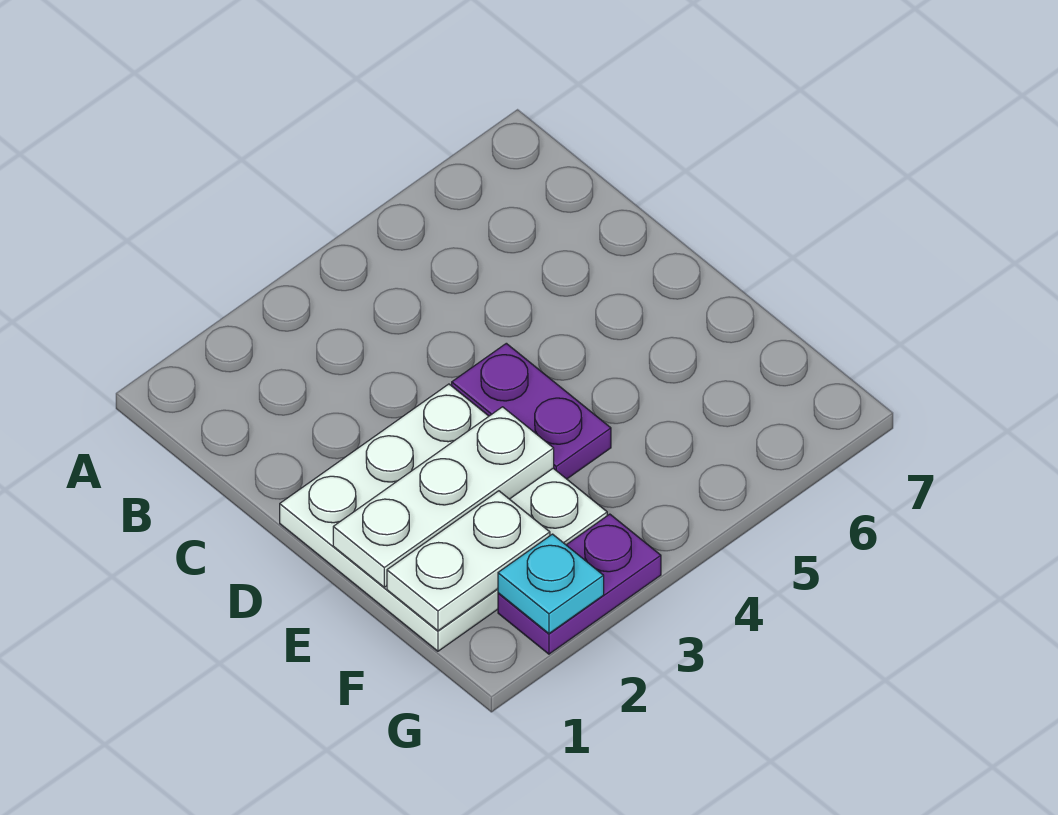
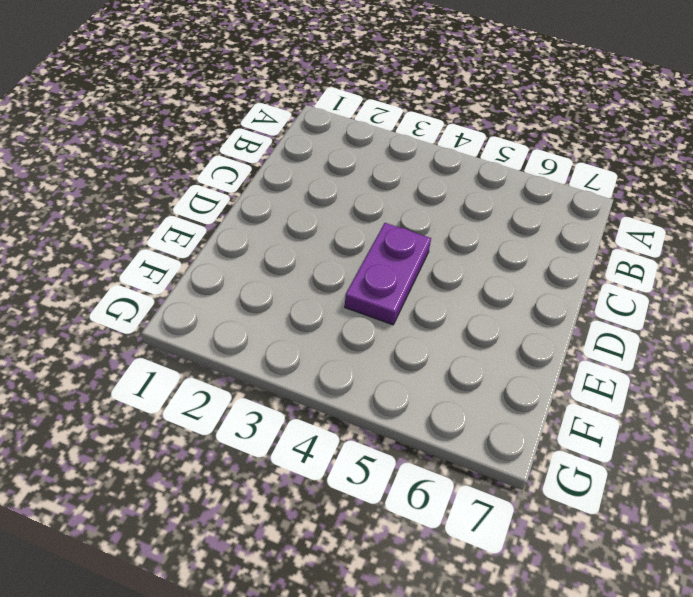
none -> white plate D1:F3 level 1
none -> purple plate G2:G3 level 1

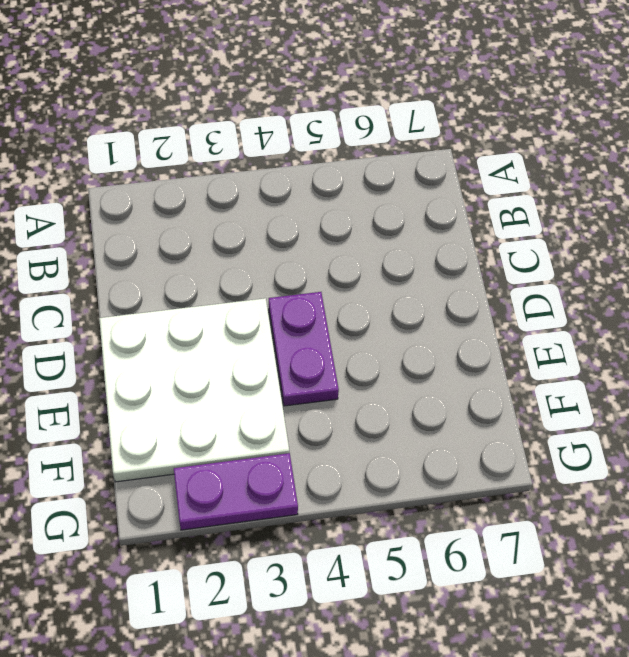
none -> white plate E1:E3 level 2
none -> white plate F1:F2 level 2

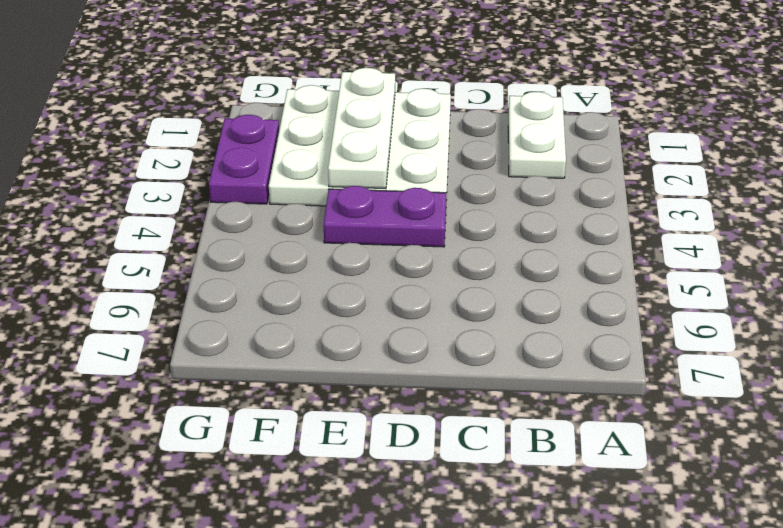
white plate B1:B2 level 1 -> white plate F1:F2 level 2
none -> cyan plate G2 level 2

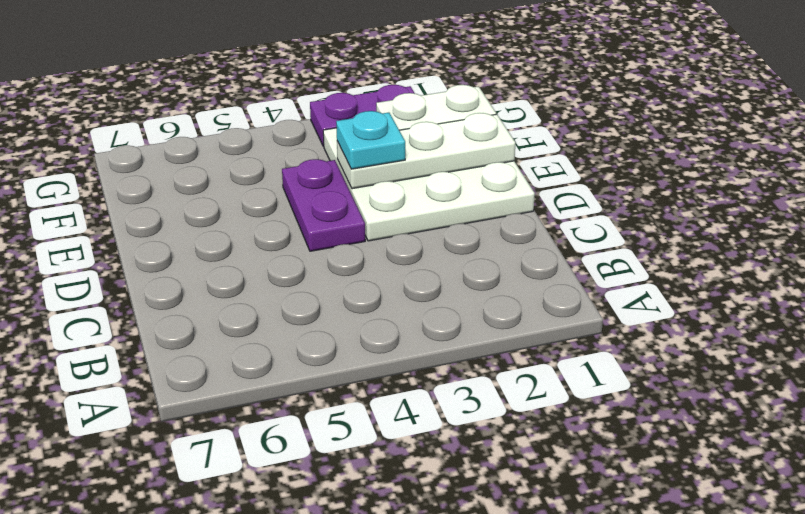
cyan plate E3 level 3 -> cyan plate G2 level 2

